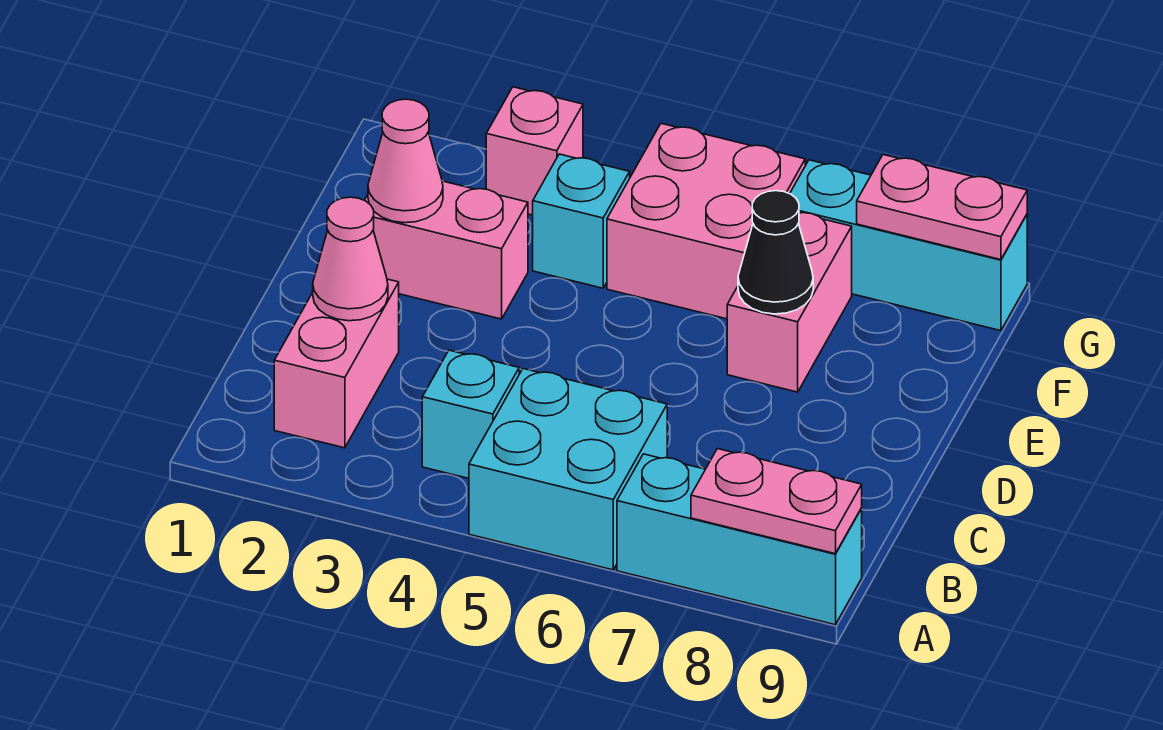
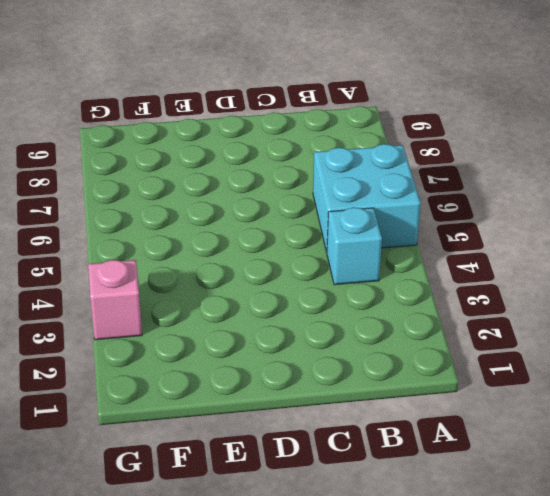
none -> cyan brick A7:A9 level 1
none -> pink brick B2:C2 level 1
none -> pink brick E2:E3 level 1

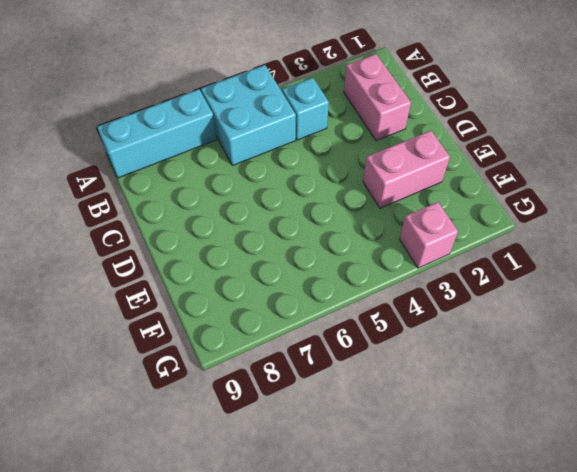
none -> pink brick E7:F7 level 1
none -> cyan brick F4 level 1
none -> pink brick F5:G6 level 1

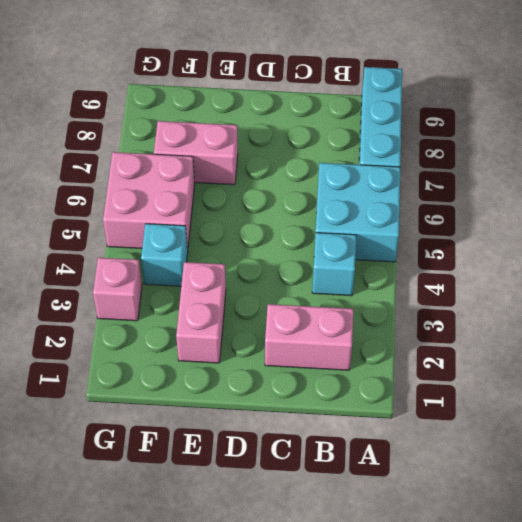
none -> cyan brick G7:G9 level 1
none -> pink plate A8:A9 level 2
none -> pink cone C2 level 2

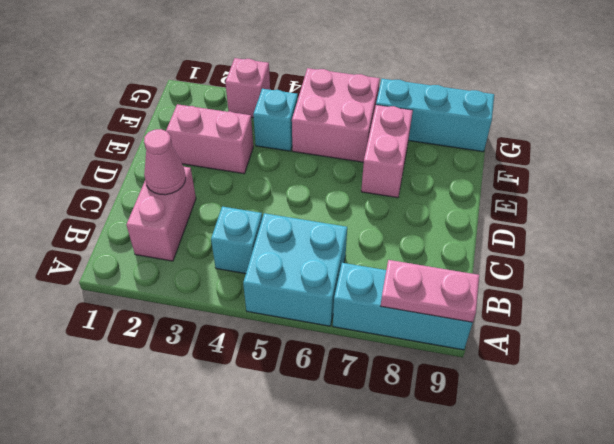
none -> pink cone E2 level 2
none -> black cone E7 level 2
none -> pink plate G8:G9 level 2

